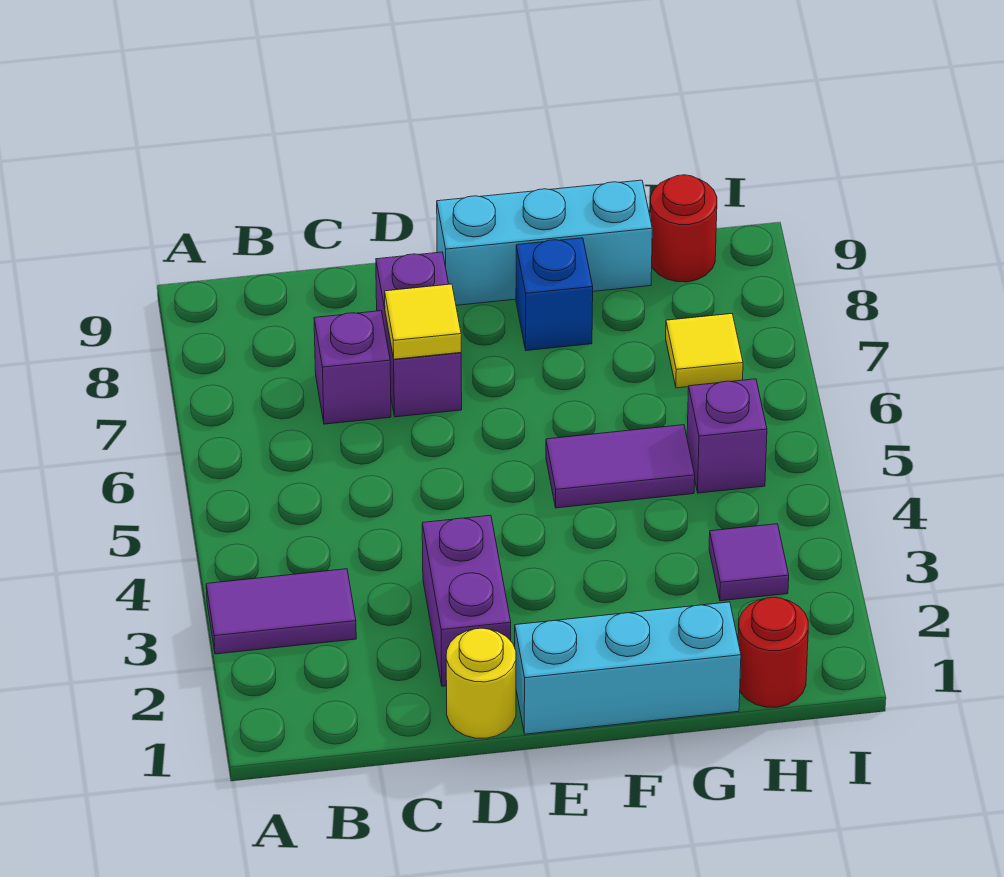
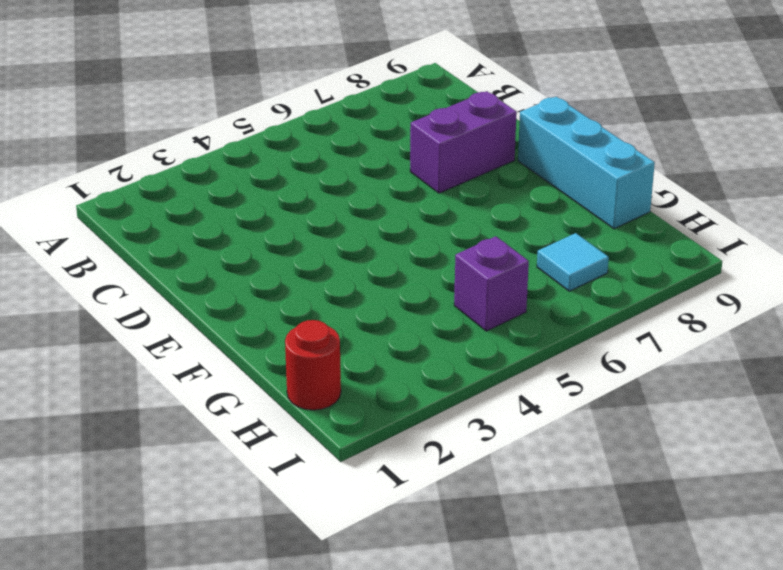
cyan tile H7 level 1 -> yellow tile H7 level 1
none -> purple tile A3:B3 level 1
none -> purple brick C7 level 1
none -> yellow round brick D1 level 1

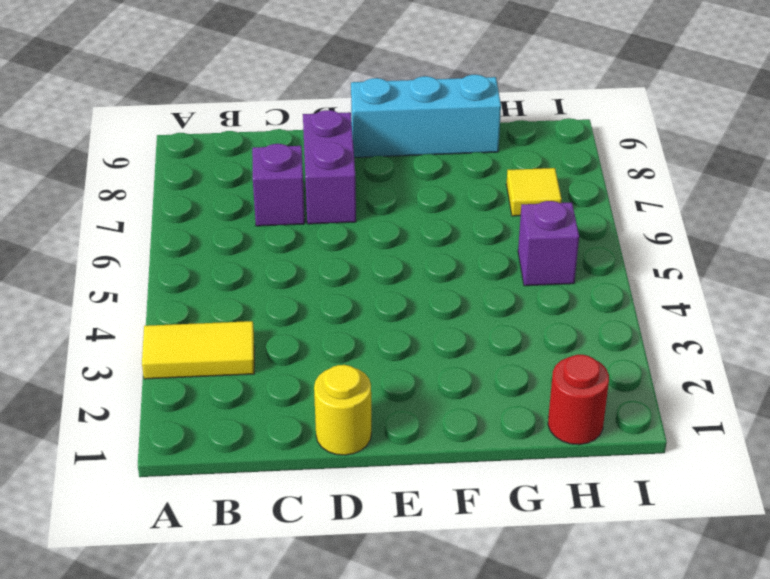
yellow tile A3:B3 level 1 -> purple tile A3:B3 level 1
none -> purple brick D2:D3 level 1
none -> cyan brick E1:G1 level 1
none -> purple tile F5:G5 level 1

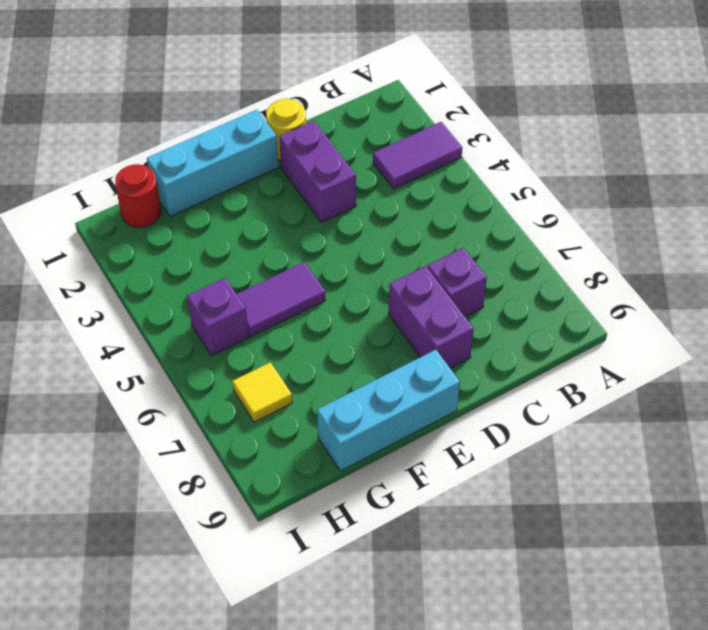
none -> blue brick F8 level 1
none -> purple tile H3 level 1
none -> red round brick H9 level 1

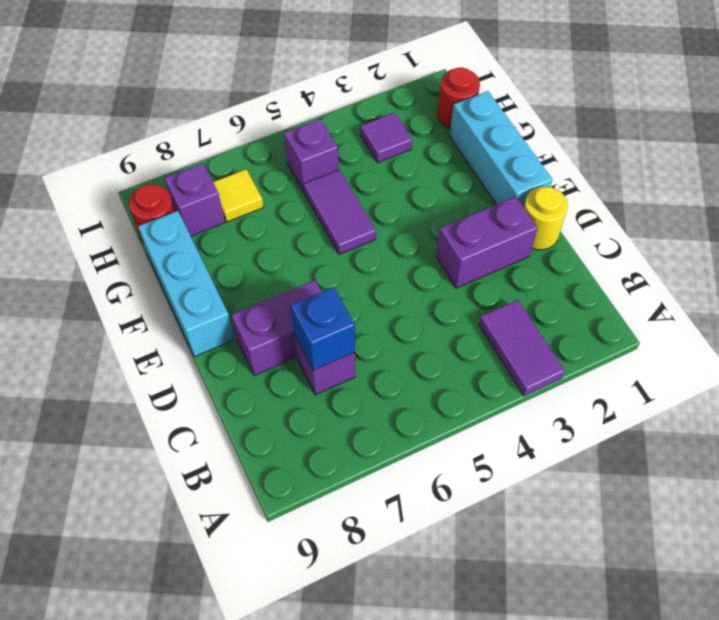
blue brick C7 level 2 -> blue brick F8 level 1
purple brick H8 level 1 -> none
none -> yellow tile D7 level 2

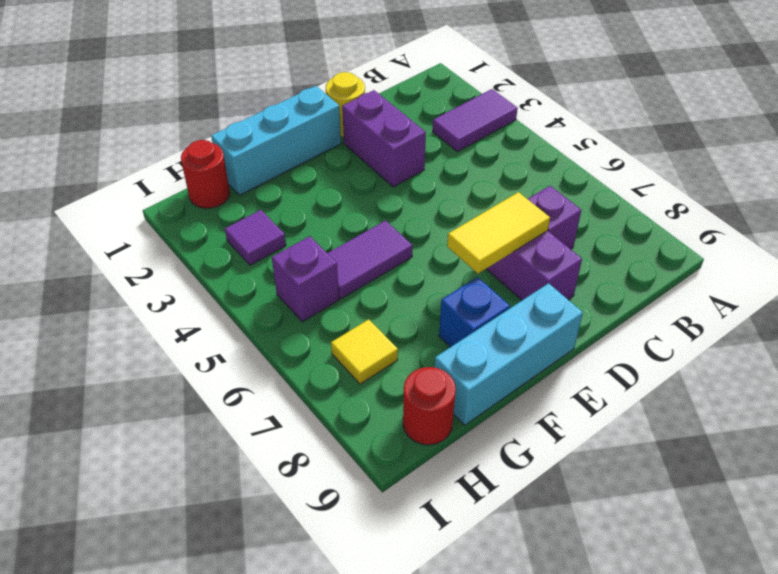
yellow tile D7:E7 level 2 -> yellow tile D7 level 2

